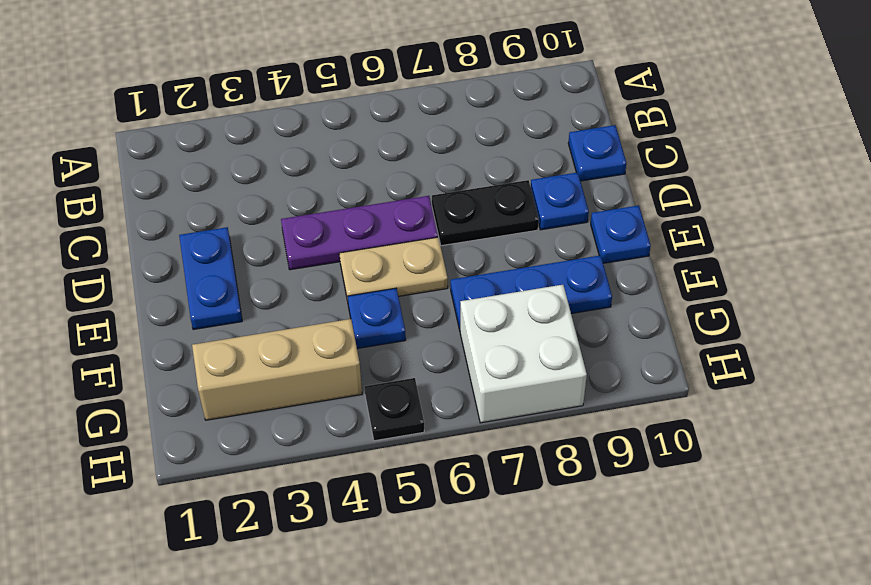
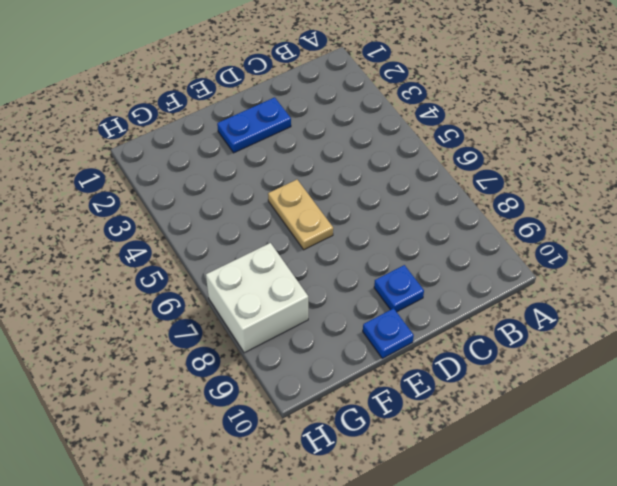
none -> blue plate C10 level 1
none -> purple plate D4:D6 level 1
none -> black plate D7:D8 level 1

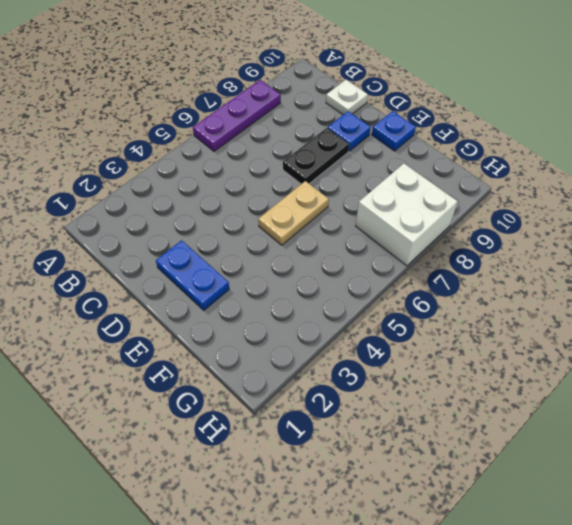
purple plate A6:A8 level 1 -> purple plate D4:D6 level 1
white plate C10 level 1 -> blue plate C10 level 1
none -> blue plate F5 level 1
none -> blue plate F7:F9 level 1
none -> tan brick G2:G4 level 1

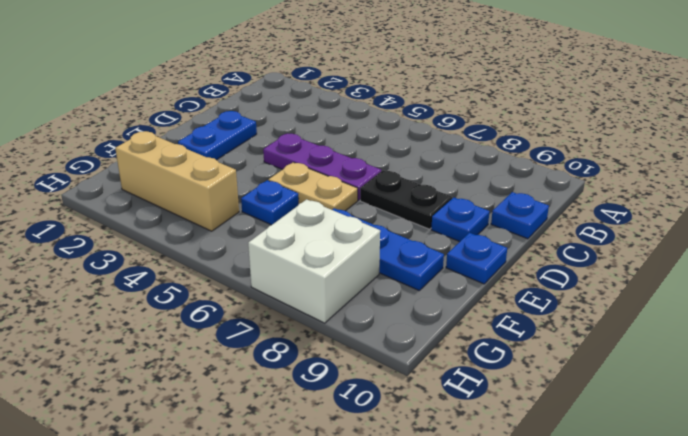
none -> black plate H5 level 1

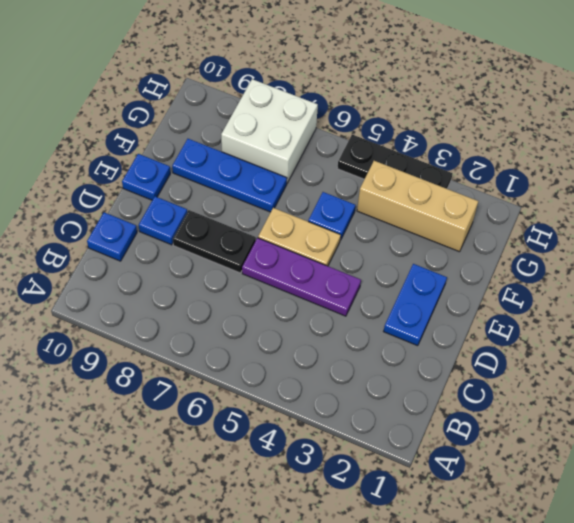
black plate H3:H5 level 1 -> black plate H5 level 1

